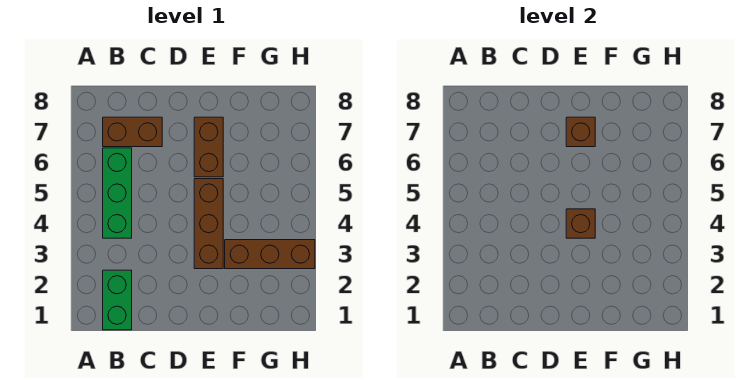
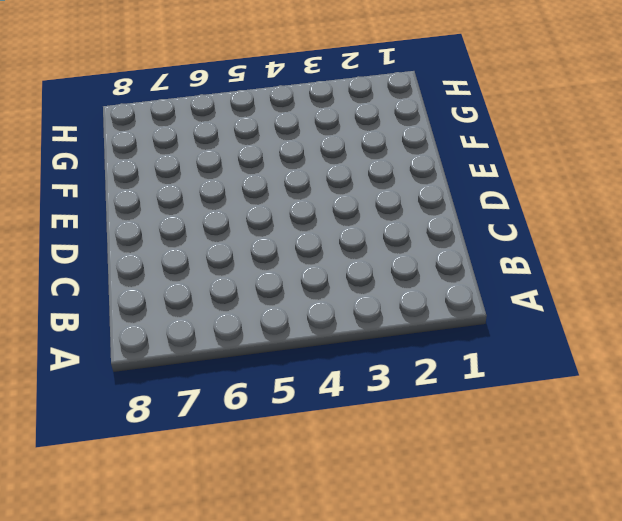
none -> green brick B1:B2 level 1
none -> green brick B4:B6 level 1

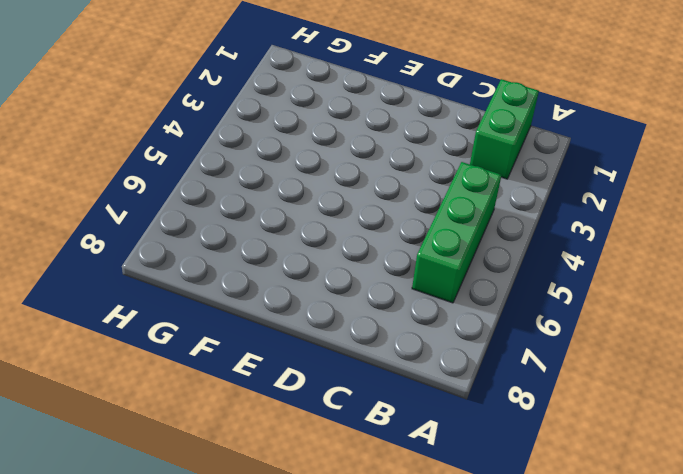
none -> brown brick B7:C7 level 1
none -> brown brick E3:E5 level 1

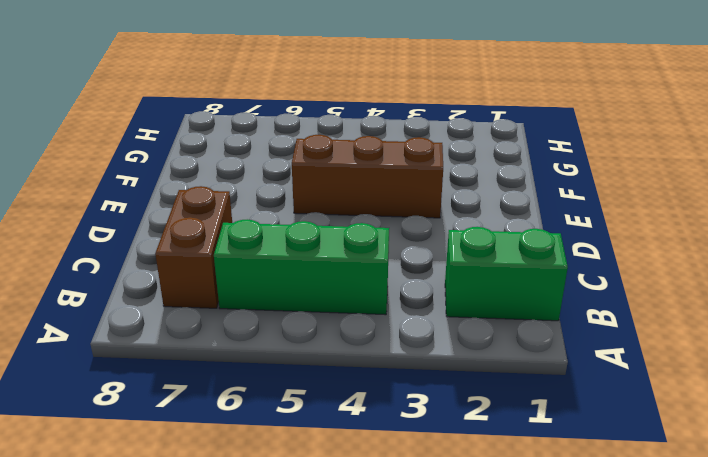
none -> brown brick E6:E7 level 1
none -> brown brick F3:H3 level 1

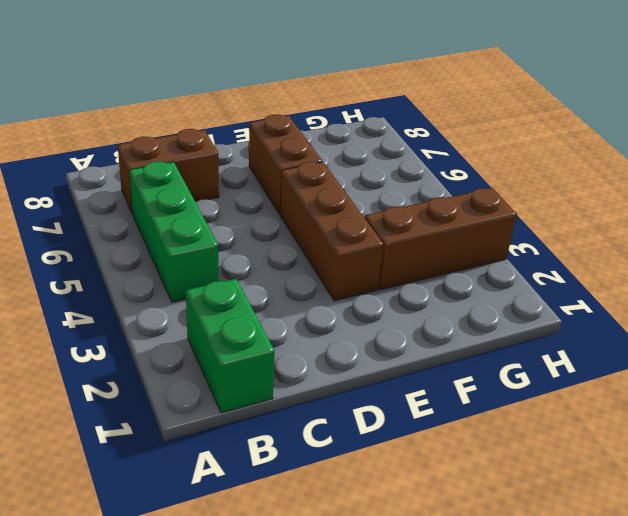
none -> brown brick E4 level 2
none -> brown brick E7 level 2

